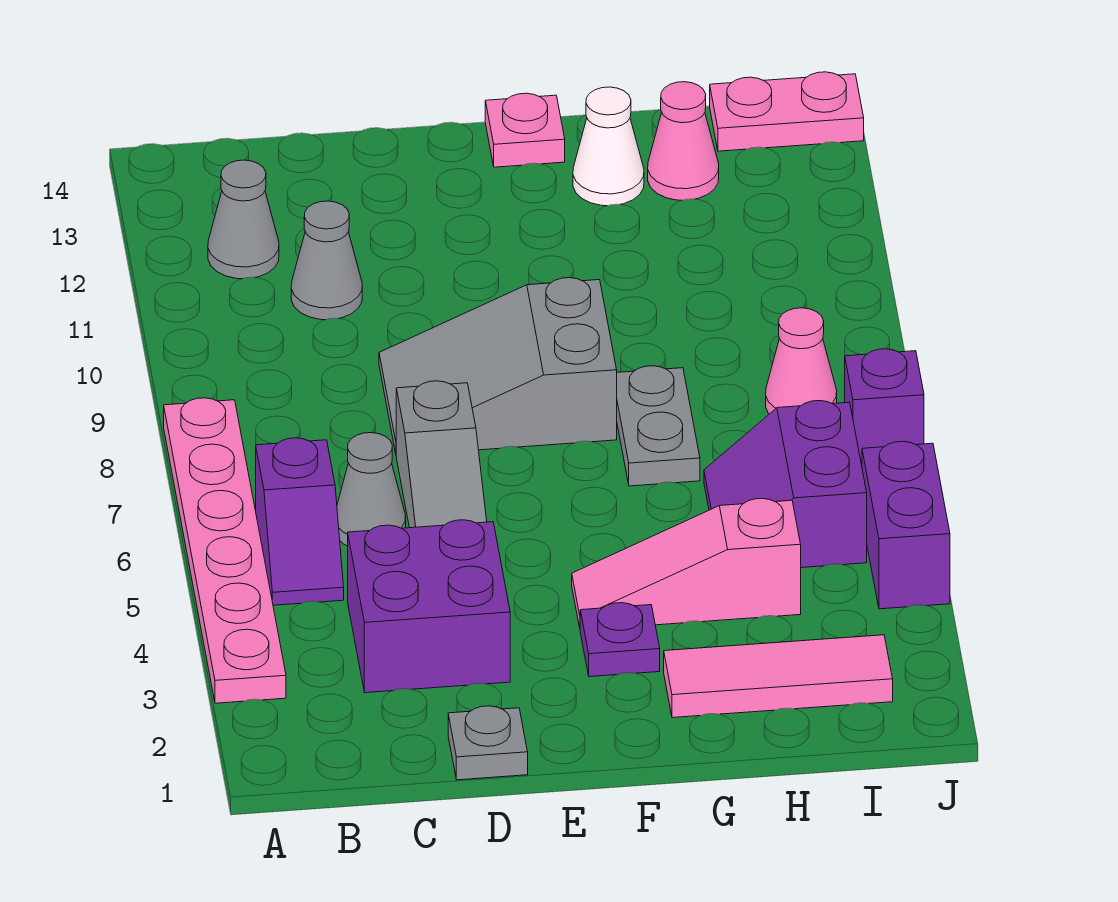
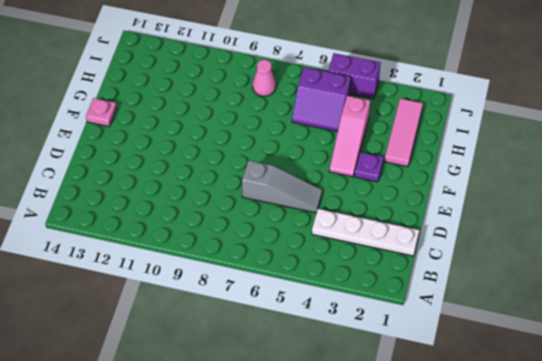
white plate C1:C4 level 1 -> purple brick C3:D4 level 1
none -> pink plate A3:A8 level 1
none -> purple slope B5:B6 level 1 top 6
none -> grey cone B12 level 1

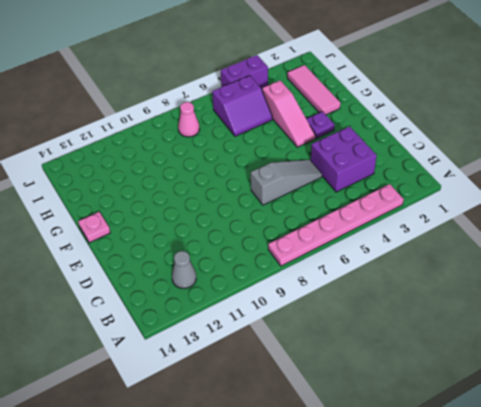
none -> purple slope B5:B6 level 1 top 6
none -> grey cone C6 level 1
none -> grey cone C11 level 1

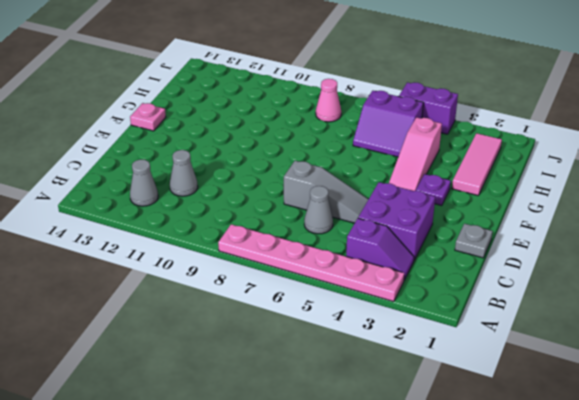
purple slope B3:B4 level 1 top 4 -> purple slope B5:B6 level 1 top 6
none -> grey slope D8:F9 level 1 top F
none -> grey plate G7:G8 level 1
none -> white cone G13 level 1

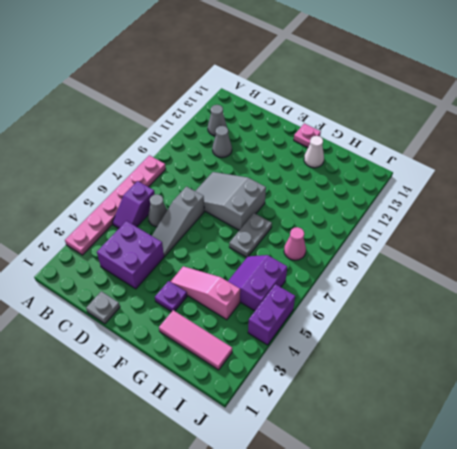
none -> pink cone H13 level 1
none -> pink plate I14:J14 level 1
none -> purple brick J7 level 1

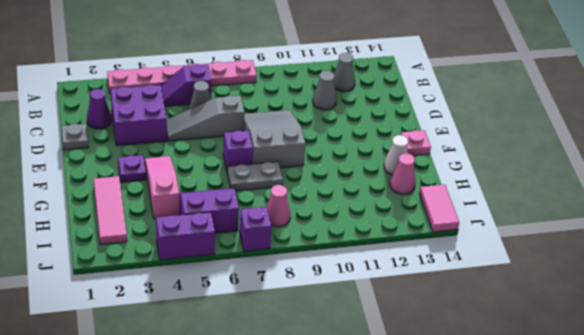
purple cone C2 level 1 -> none
purple brick F7 level 1 -> none
pink tile I14:J14 level 1 -> pink plate I14:J14 level 1

